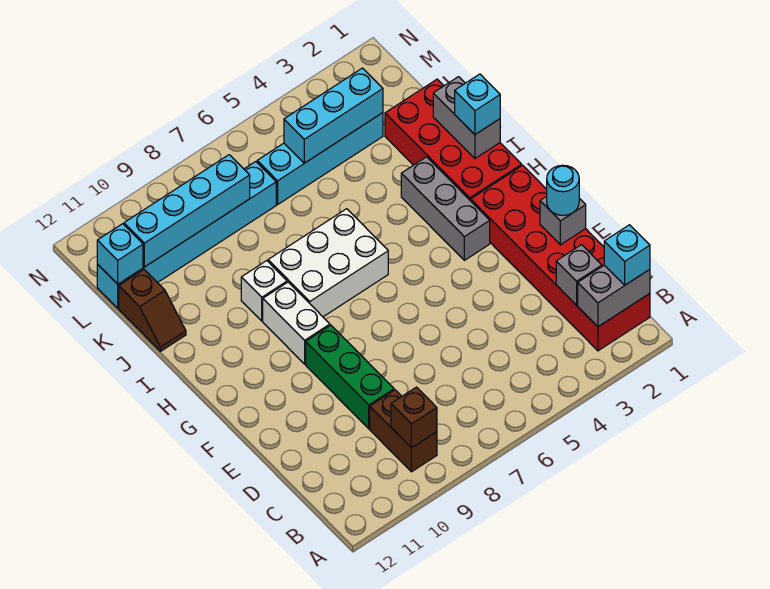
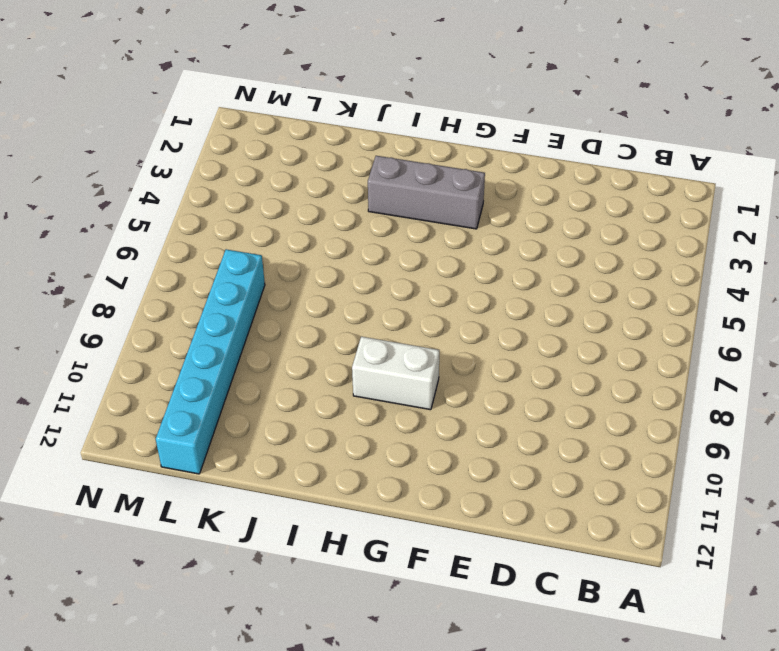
none -> red brick B1:G2 level 1
none -> brown brick B9:C9 level 1
none -> green brick D9:F9 level 1

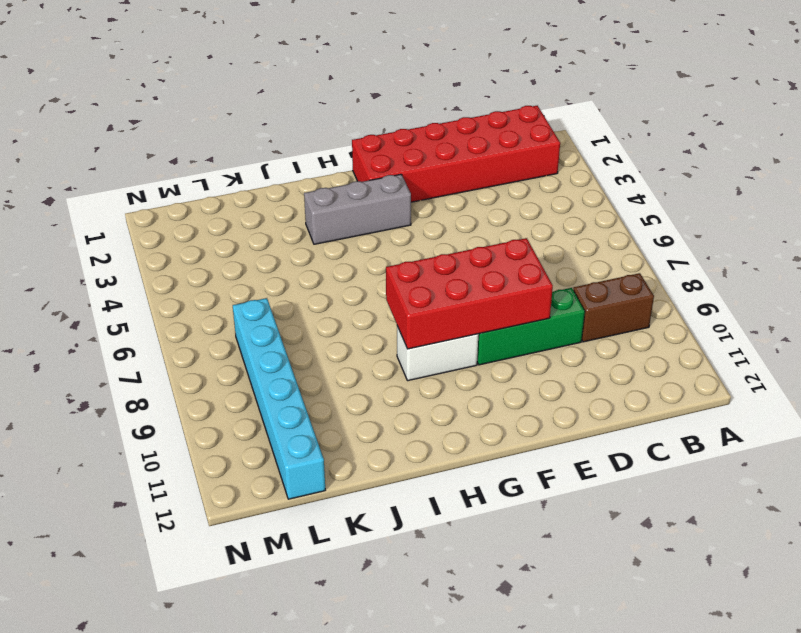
red brick E8:H9 level 2 -> red brick H1:K2 level 1
none -> white brick H6:I8 level 1
none -> white brick I9 level 1
none -> brown slope J12:K12 level 1 top K

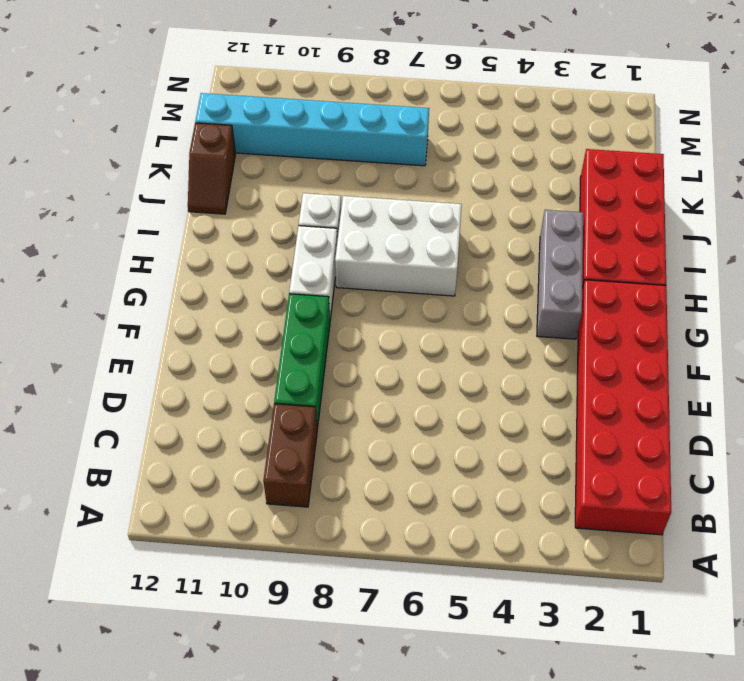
none -> cyan brick L3:L6 level 1
none -> grey brick B1:B2 level 2
none -> brown brick B9 level 2

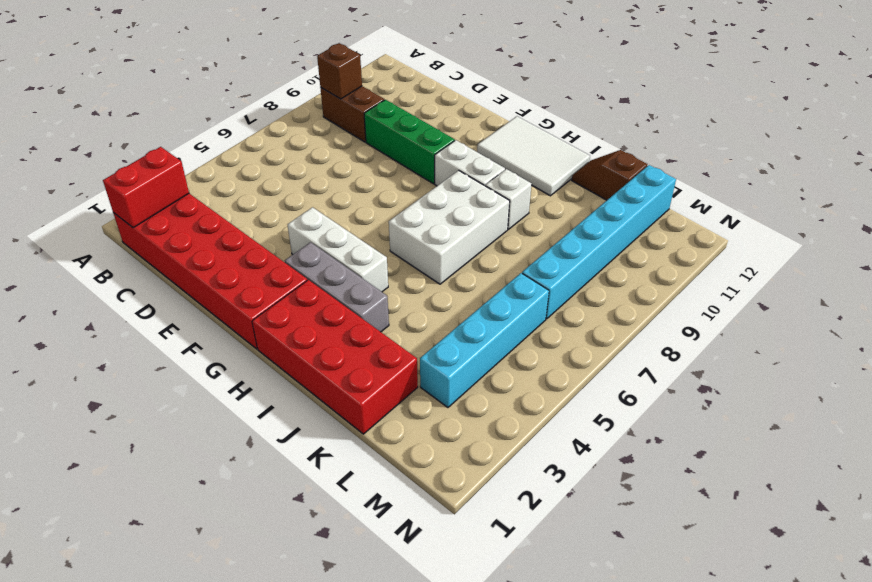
red brick B1:B2 level 2 -> grey brick B1:B2 level 2
white brick F4:H4 level 1 -> none
white tile G11:I12 level 1 -> none
none -> grey brick C2 level 2
none -> grey brick E1 level 2
none -> grey brick I1:J1 level 2

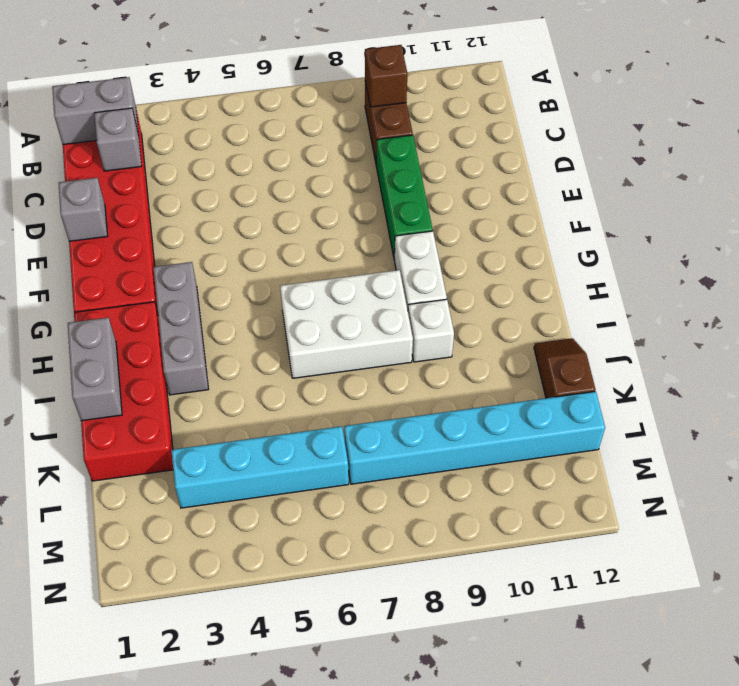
none -> cyan brick L3:L5 level 2
none -> cyan brick L8:L11 level 2
none -> cyan brick L12 level 2

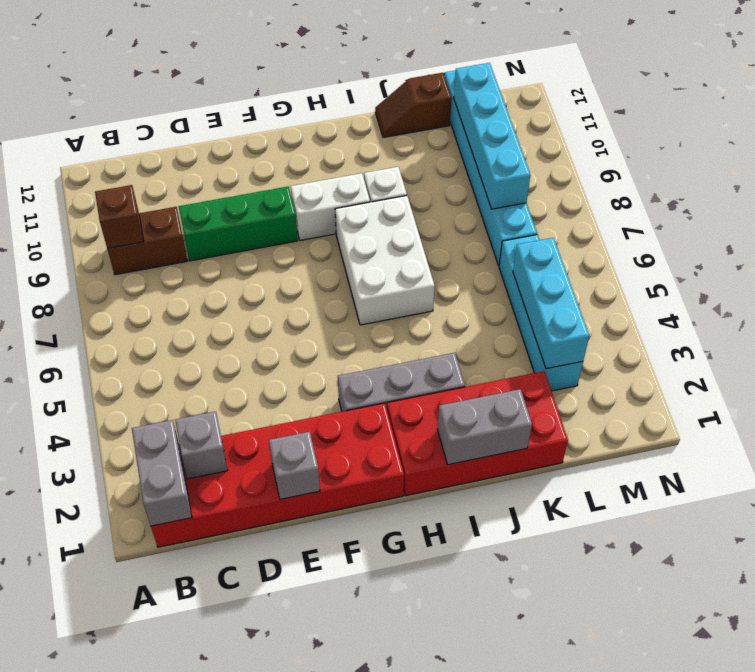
none -> cyan brick L12 level 2
none -> cyan brick B1 level 3
none -> cyan round brick E1 level 3

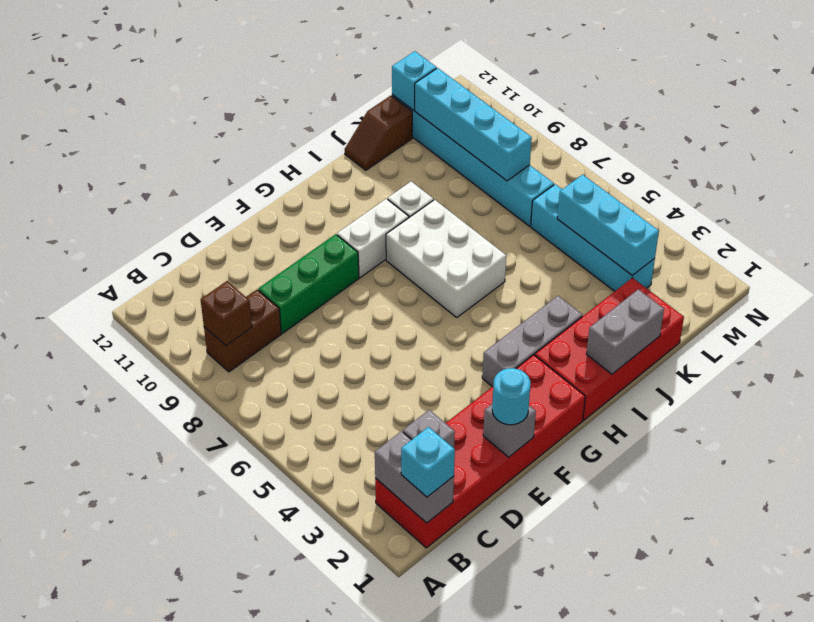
none -> cyan brick I1 level 3

